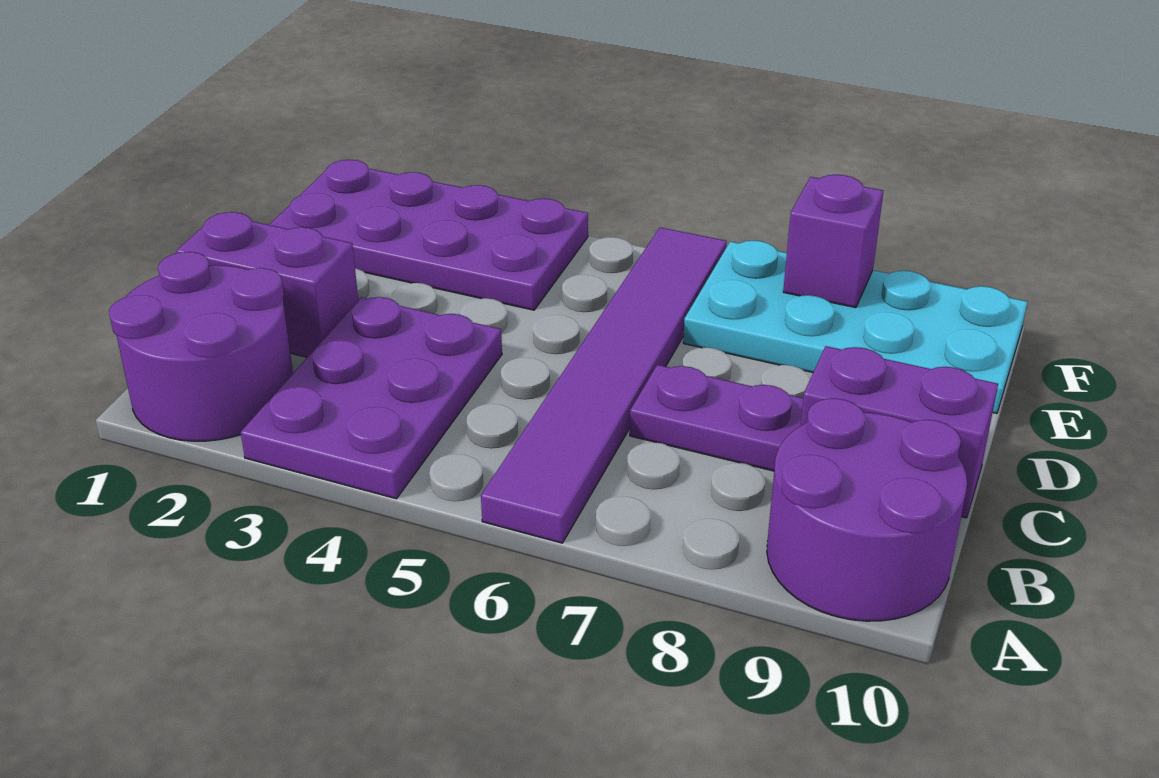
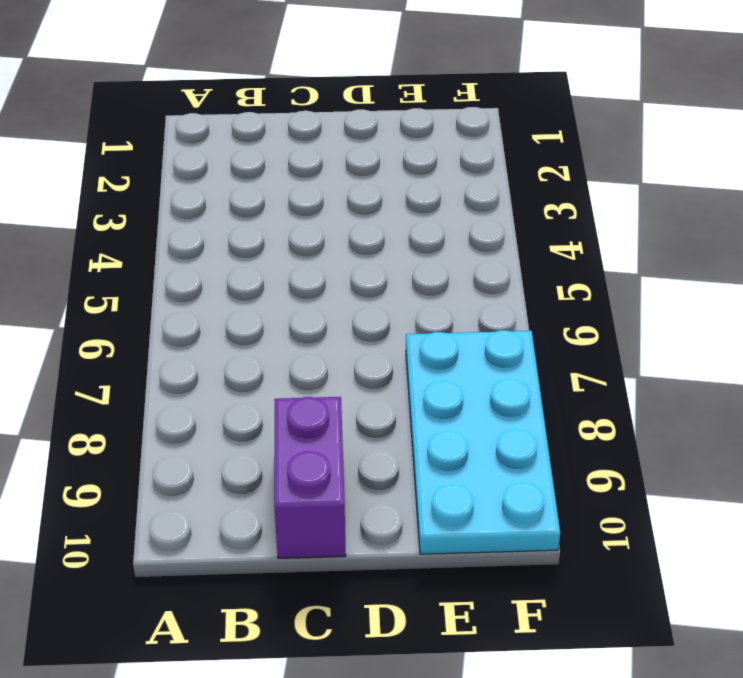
none -> purple round brick A1:B2 level 1
none -> purple plate A3:C4 level 1

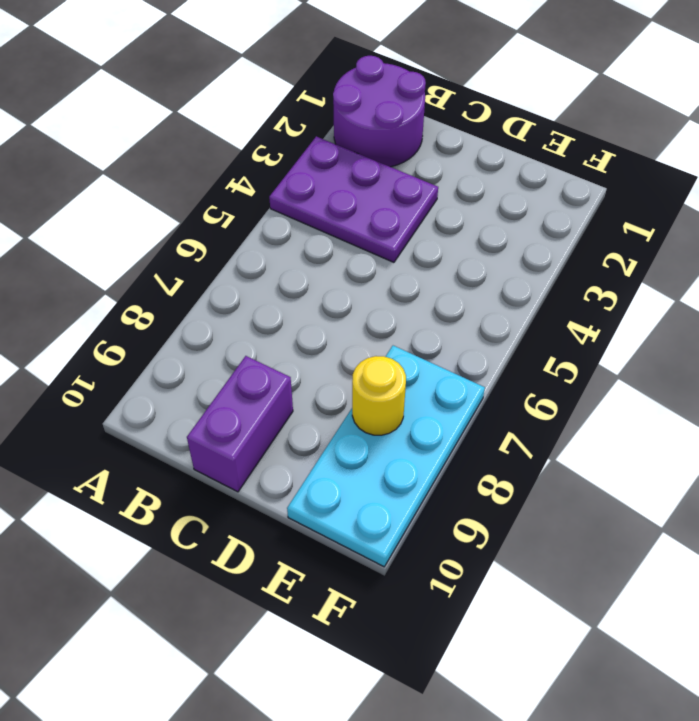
yellow round brick E8 level 2 -> none
none -> purple tile A6:F6 level 1
none -> purple round brick A9:B10 level 1

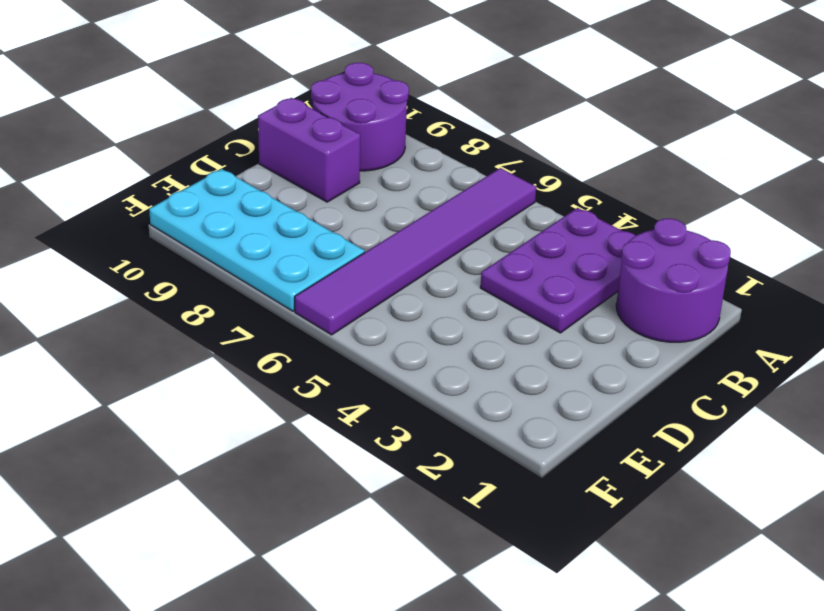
none -> purple brick C1:C2 level 1
none -> purple plate C7:C8 level 1

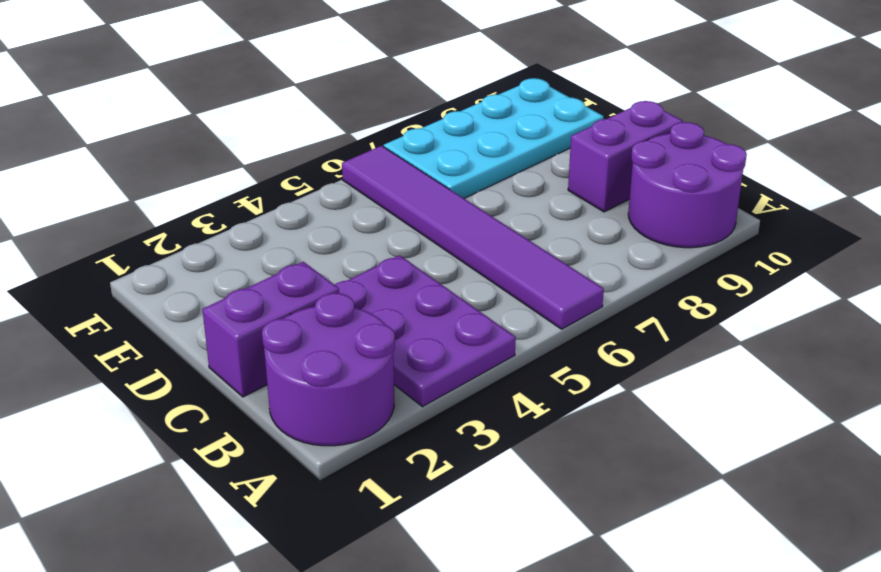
none -> purple plate C7:C8 level 1
none -> purple plate E1:F4 level 1

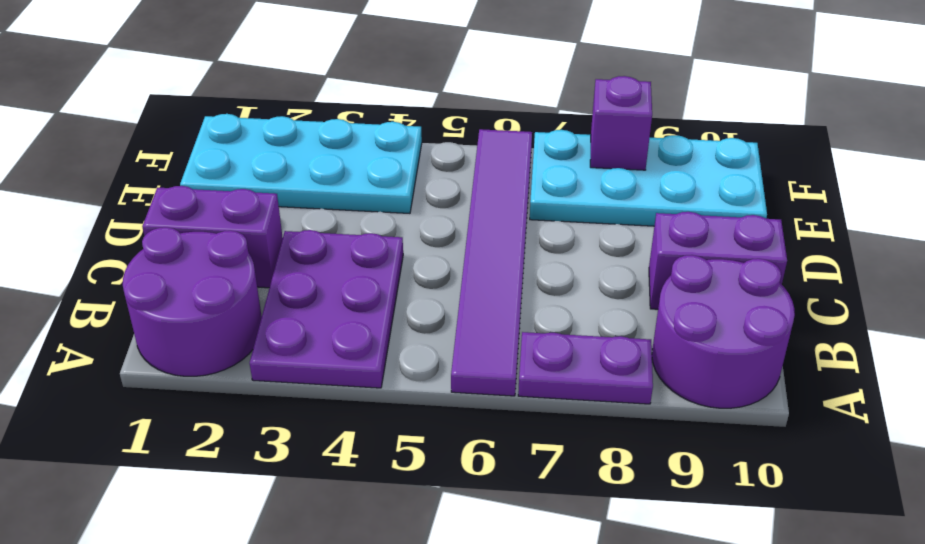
purple plate A7:A8 level 1 -> purple plate C7:C8 level 1
cyan plate E1:F4 level 1 -> purple plate E1:F4 level 1

